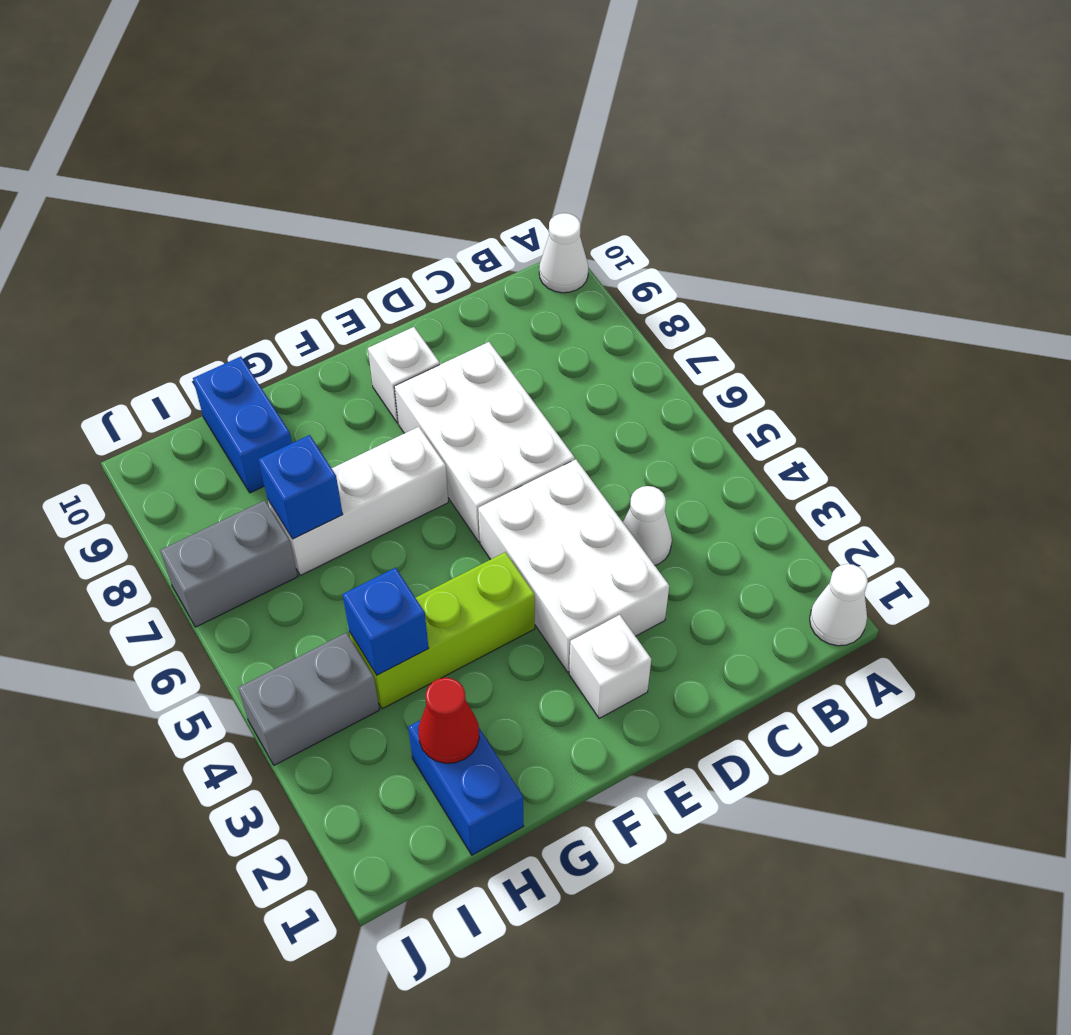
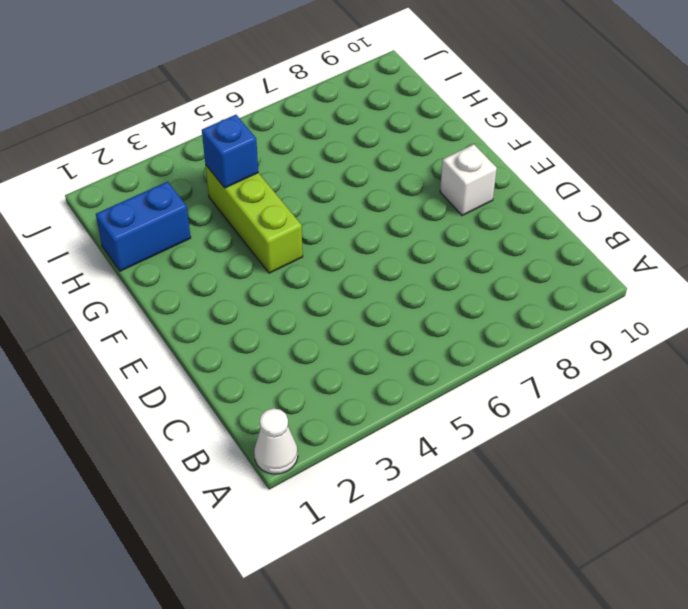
none -> white cone A10 level 1
none -> white cone C4 level 1
none -> white brick D3:E5 level 1

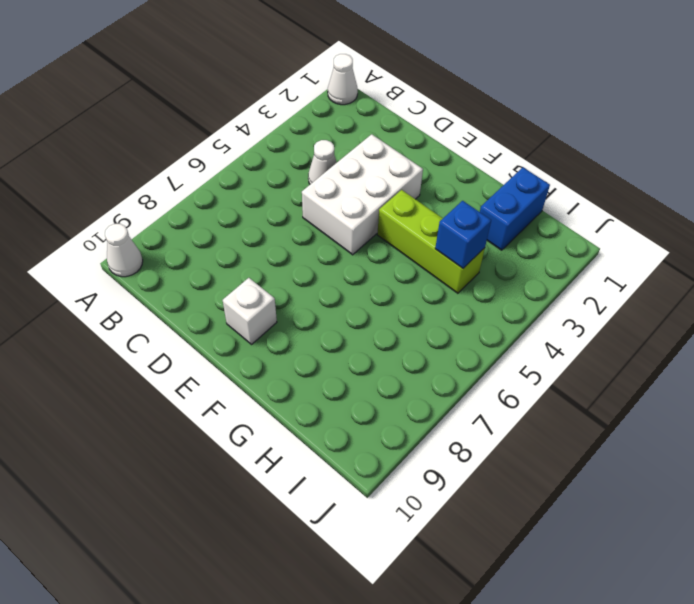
none -> white brick D6:E8 level 1
none -> white brick E2 level 1
none -> white brick F7:H7 level 1

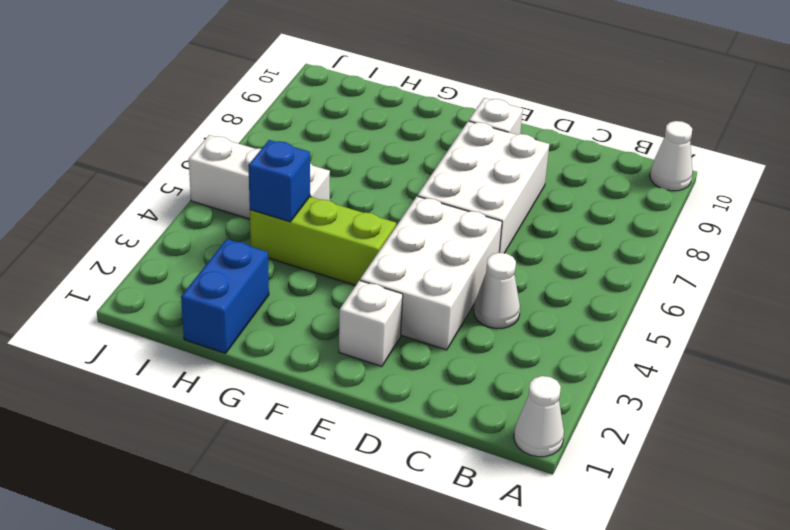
white brick H5:J5 level 1 -> white brick F7:H7 level 1
none -> blue brick H9:H10 level 1
none -> grey brick I4:J4 level 1
none -> grey brick I7:J7 level 1

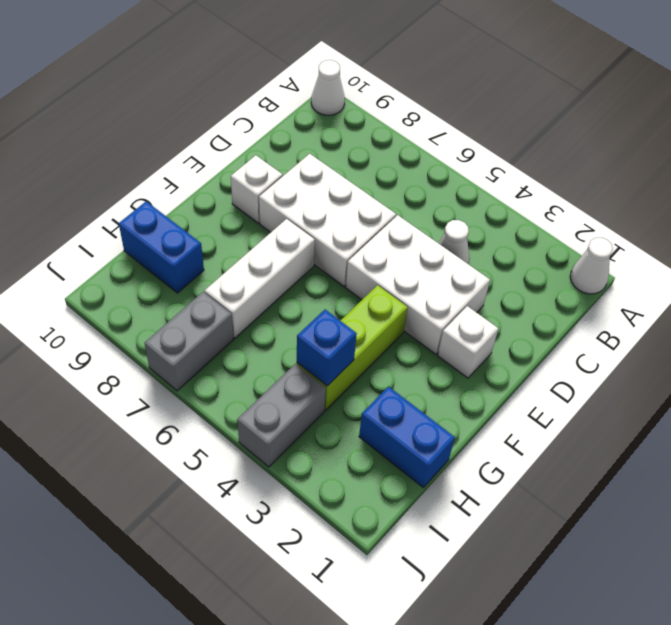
none -> red cone H2 level 2
none -> blue brick H7 level 2

